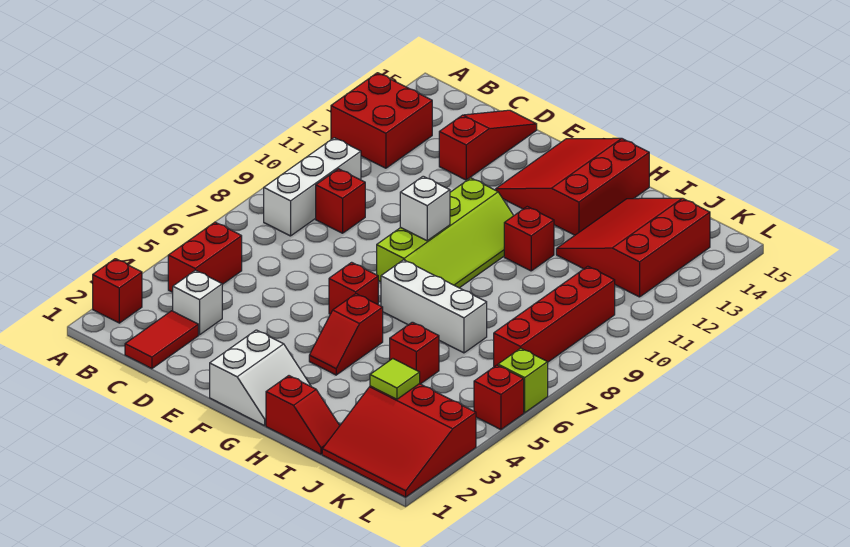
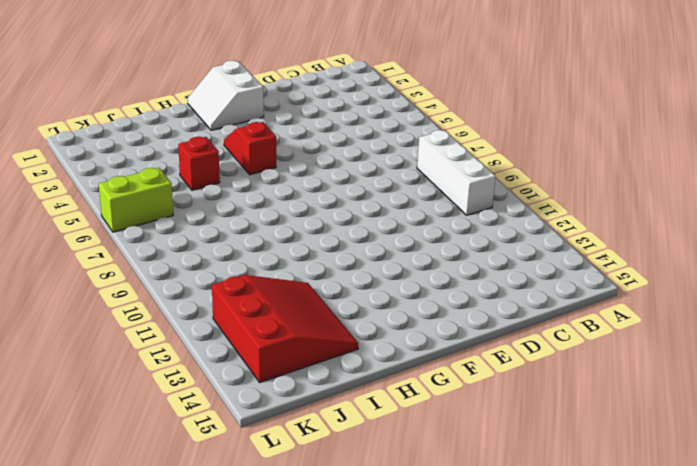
lime brick K6:L6 level 1 -> lime brick L6 level 1
none -> red brick A2 level 1
none -> red brick A12:B13 level 1
none -> red brick B4:B5 level 1

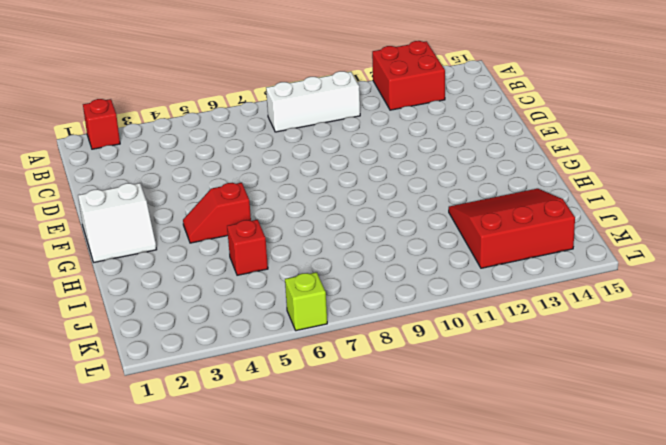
none -> red brick B4:B5 level 1
none -> red tile C1:C2 level 1
none -> white brick C3 level 1

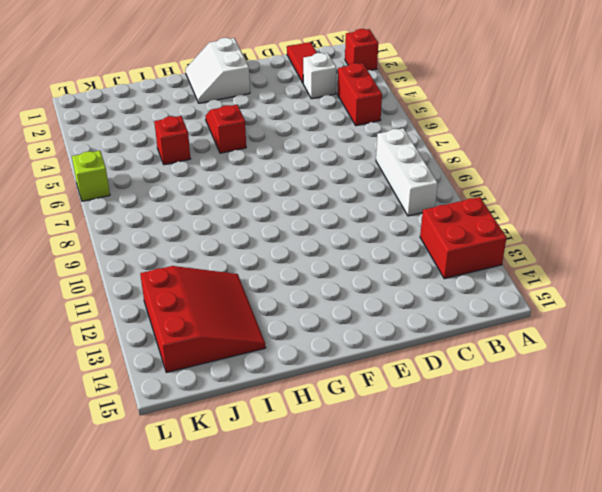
none -> red brick C9 level 1
none -> red slope D13:D15 level 1 top 13
none -> red brick F6 level 1

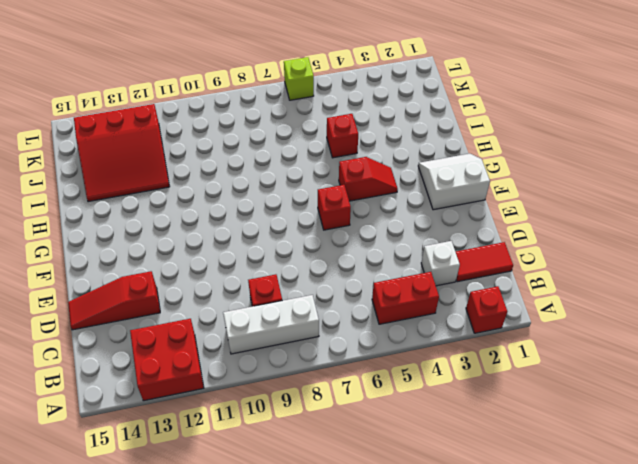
none -> lime slope F8:G11 level 1 top F
none -> red slope F13:H15 level 1 top H
none -> white brick G7:I7 level 1

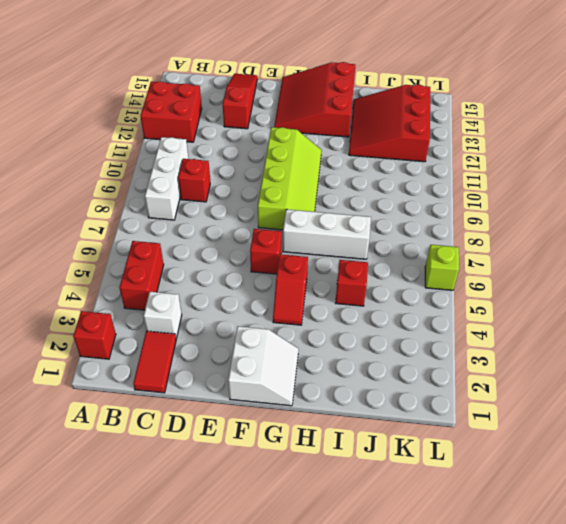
none -> red slope H1:I1 level 1 top H
none -> red brick H11 level 1
none -> red slope J1:L3 level 1 top 3

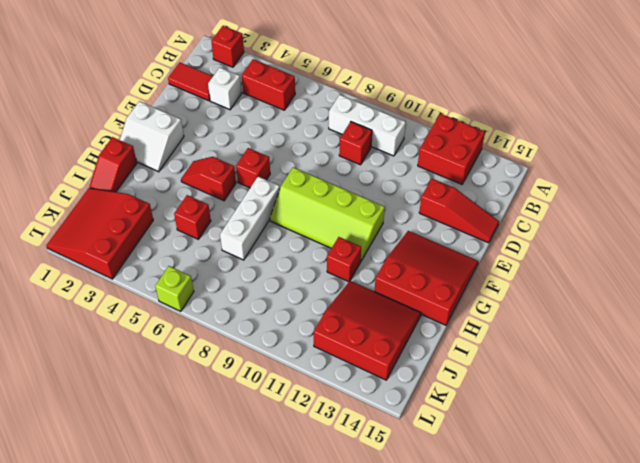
none -> red brick K7:K10 level 1
none -> red brick L5 level 1
none -> white brick F9 level 2

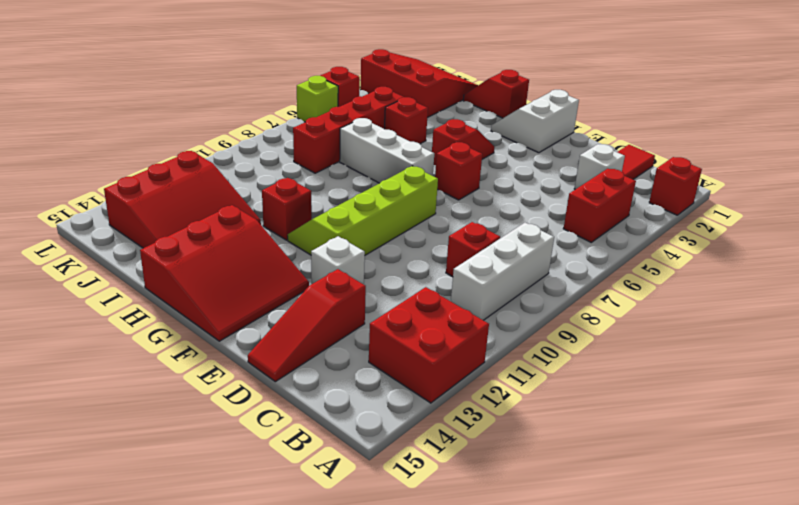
white brick E12 level 1 -> white brick F9 level 2
red brick J5:J8 level 1 -> red brick K7:K10 level 1
none -> lime tile J3 level 2

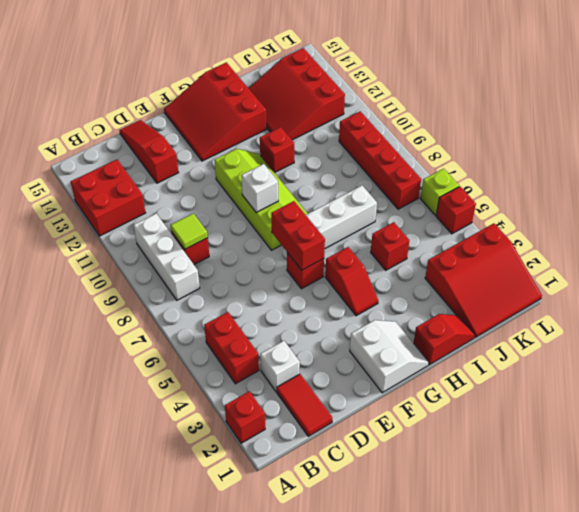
lime tile C9 level 2 -> lime tile J3 level 2
red brick F6:F7 level 2 -> none

